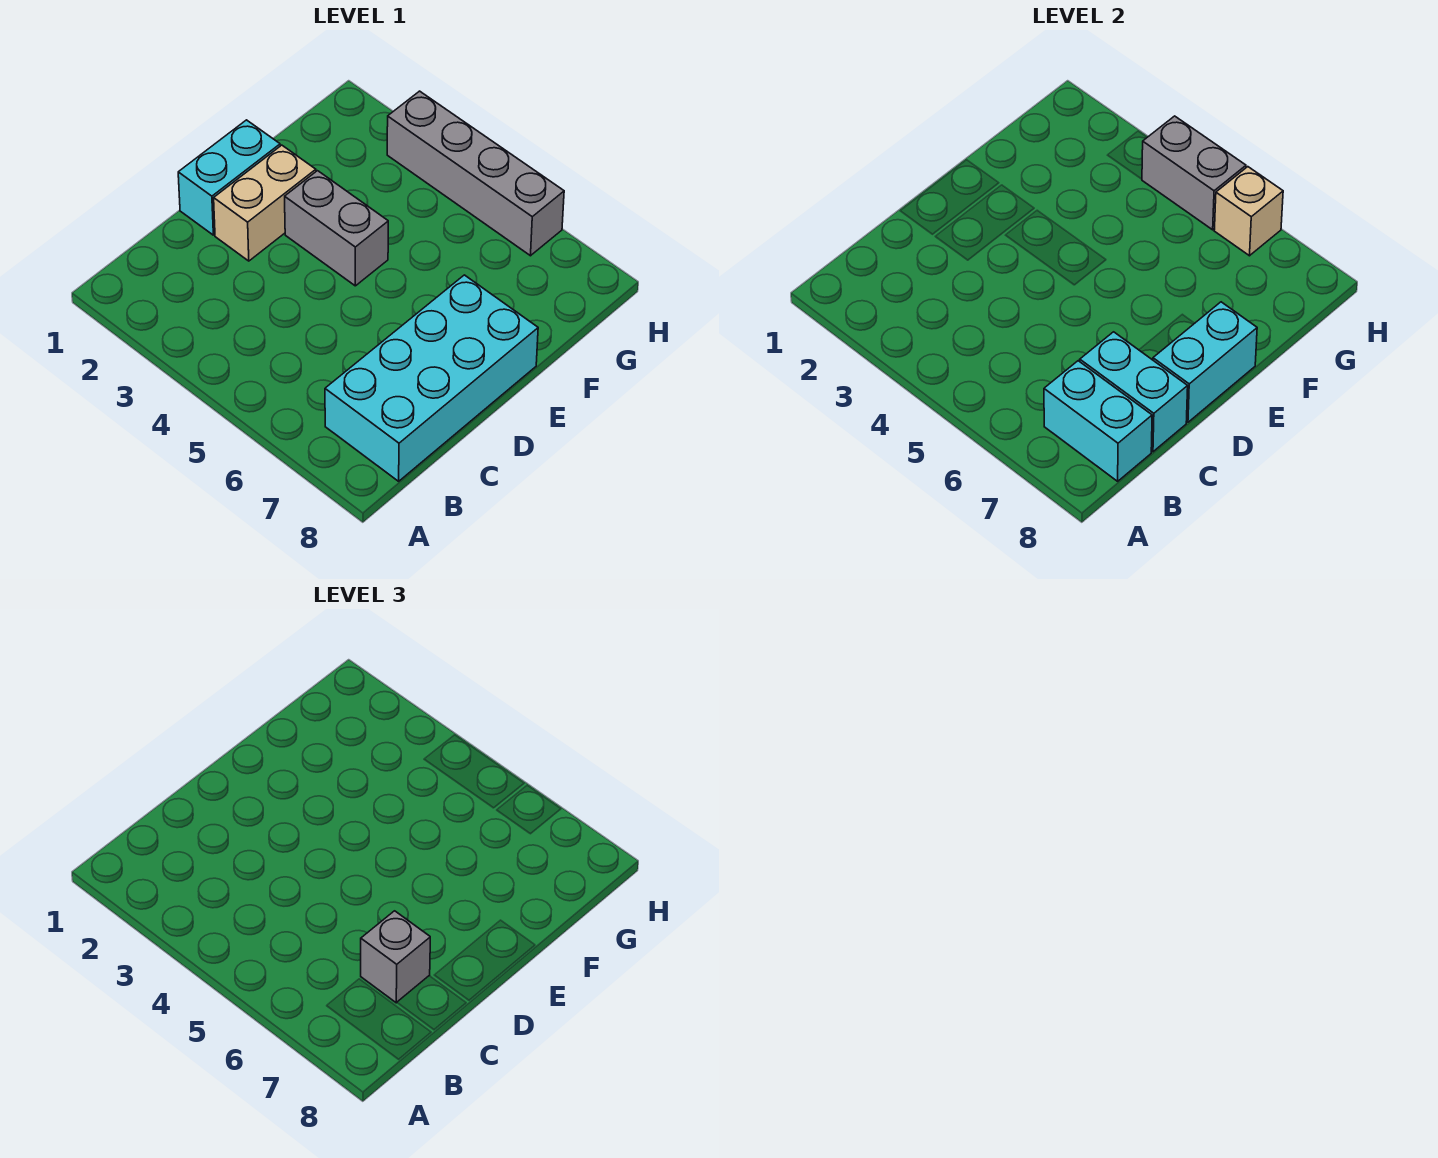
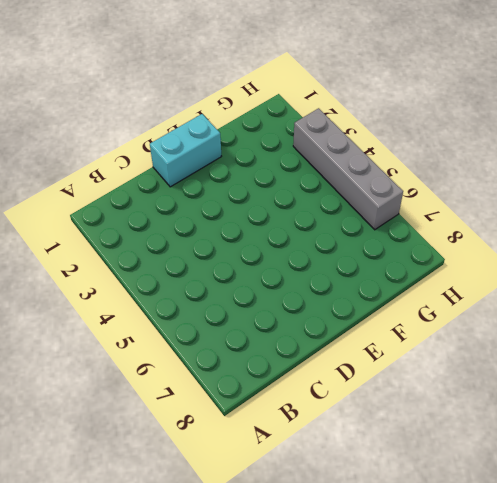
none -> cyan brick B7:E8 level 1
none -> tan brick D2:E2 level 1

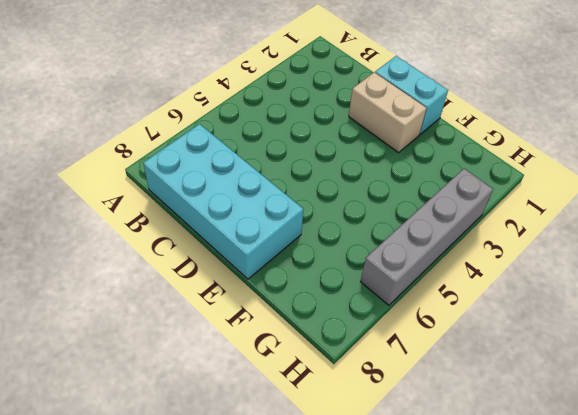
none -> grey brick E3:E4 level 1
none -> cyan brick B7:B8 level 2

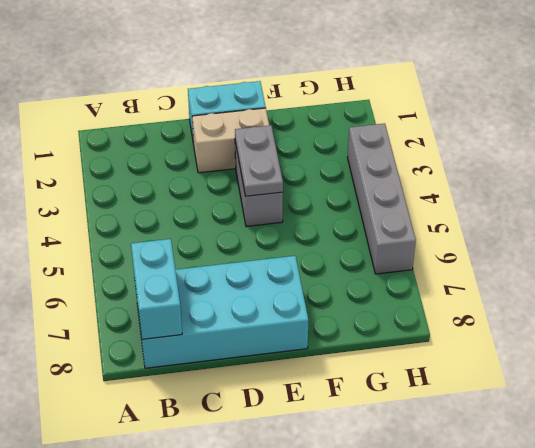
grey plate E3:E4 level 2 -> none
none -> cyan brick C7:C8 level 2
none -> cyan brick D8:E8 level 2

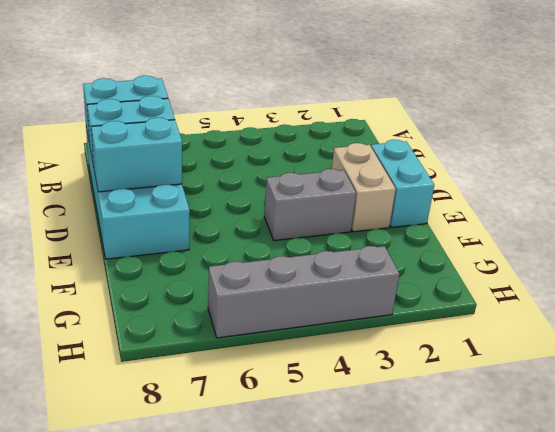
cyan brick D7:D8 level 2 -> cyan brick D8:E8 level 2
none -> grey brick H4:H5 level 2
none -> tan brick H6 level 2

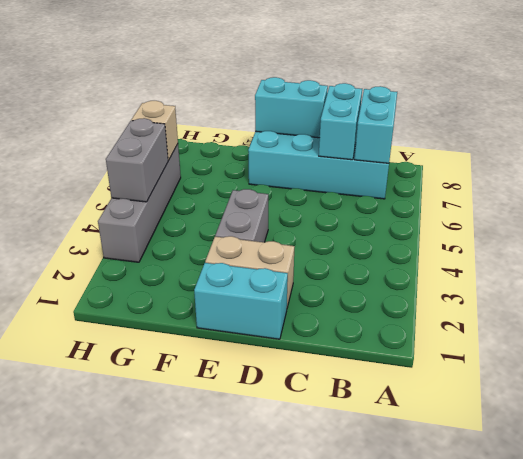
none -> grey brick C7 level 3

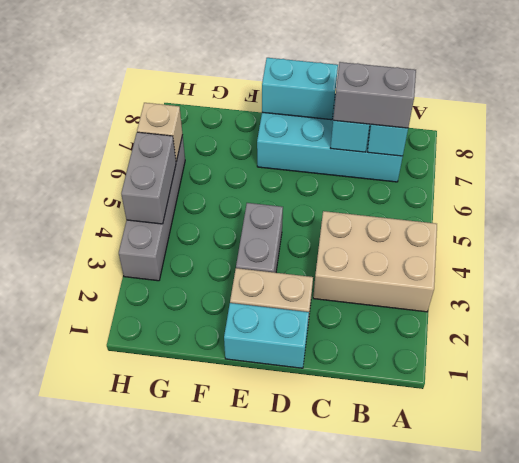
tan brick A3:C4 level 1 -> none
grey brick B7:C7 level 3 -> grey brick C7 level 3

